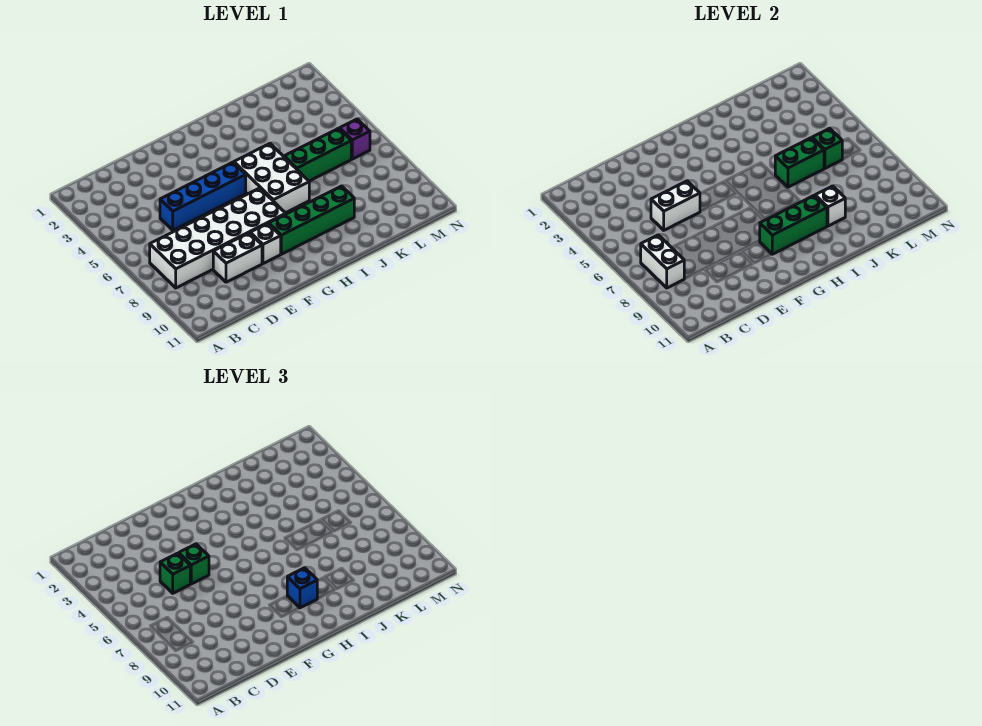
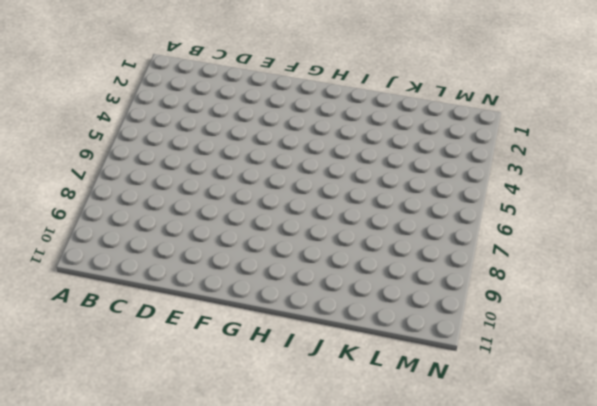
none -> white brick B7:G8 level 1
none -> blue brick D5:G5 level 1
none -> white brick D9:E9 level 1

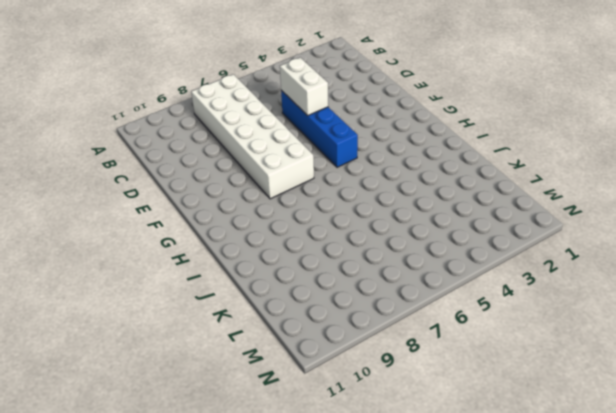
none -> white brick D9:E9 level 1
none -> white brick F9 level 1
none -> green brick G9:J9 level 1

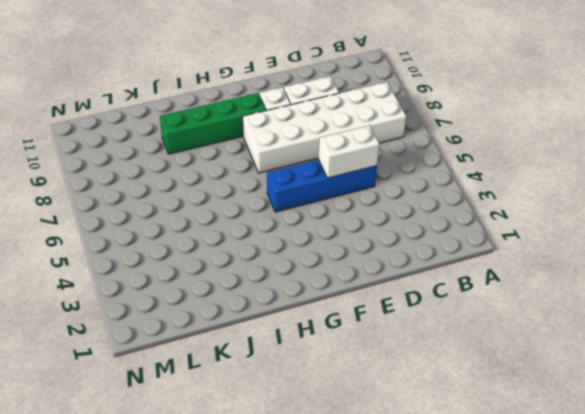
none -> white brick H5:I7 level 1
none -> green brick J6:L6 level 1
none -> purple brick M6 level 1

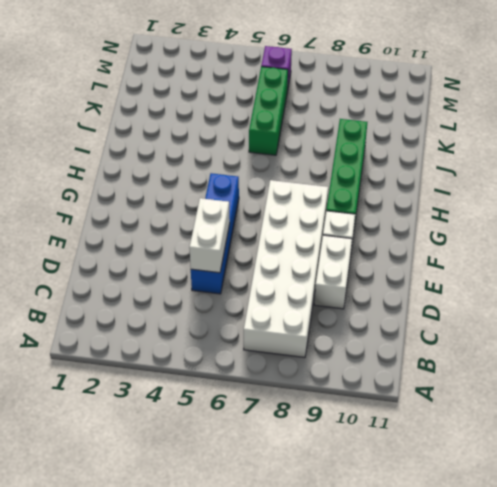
none -> white brick H5:I7 level 1
none -> white brick B7:B8 level 2
none -> green brick G9:I9 level 2

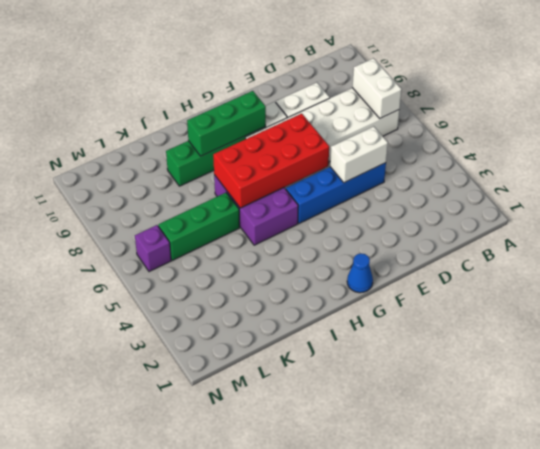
red brick F6:I7 level 2 -> none
blue cone G1 level 1 -> none
purple brick H5:I7 level 1 -> white brick H5:I7 level 1
none -> green brick J6:K6 level 2
none -> white brick J9 level 2
none -> green brick L6 level 2

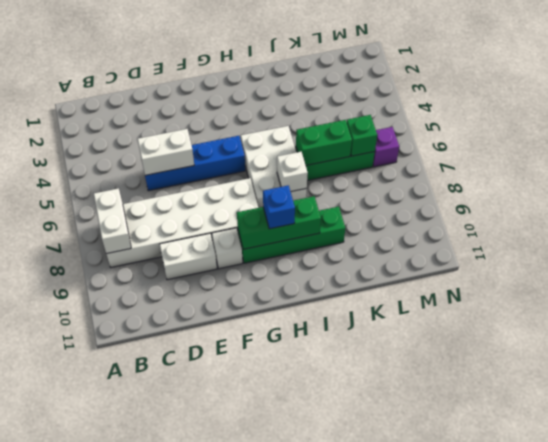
white brick I7 level 2 -> white brick J9 level 2
none -> green brick D5 level 3
none -> green brick E5 level 3

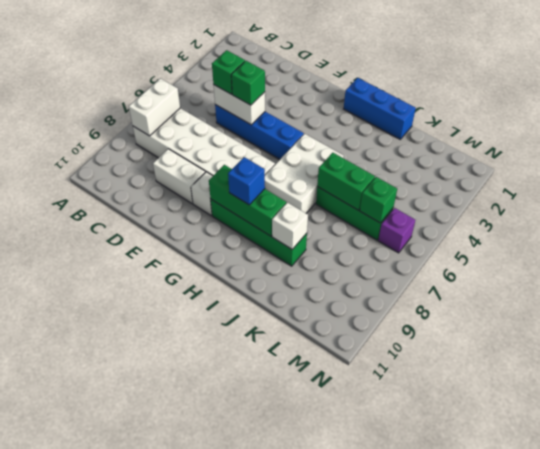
blue brick H1:J1 level 1 -> none

